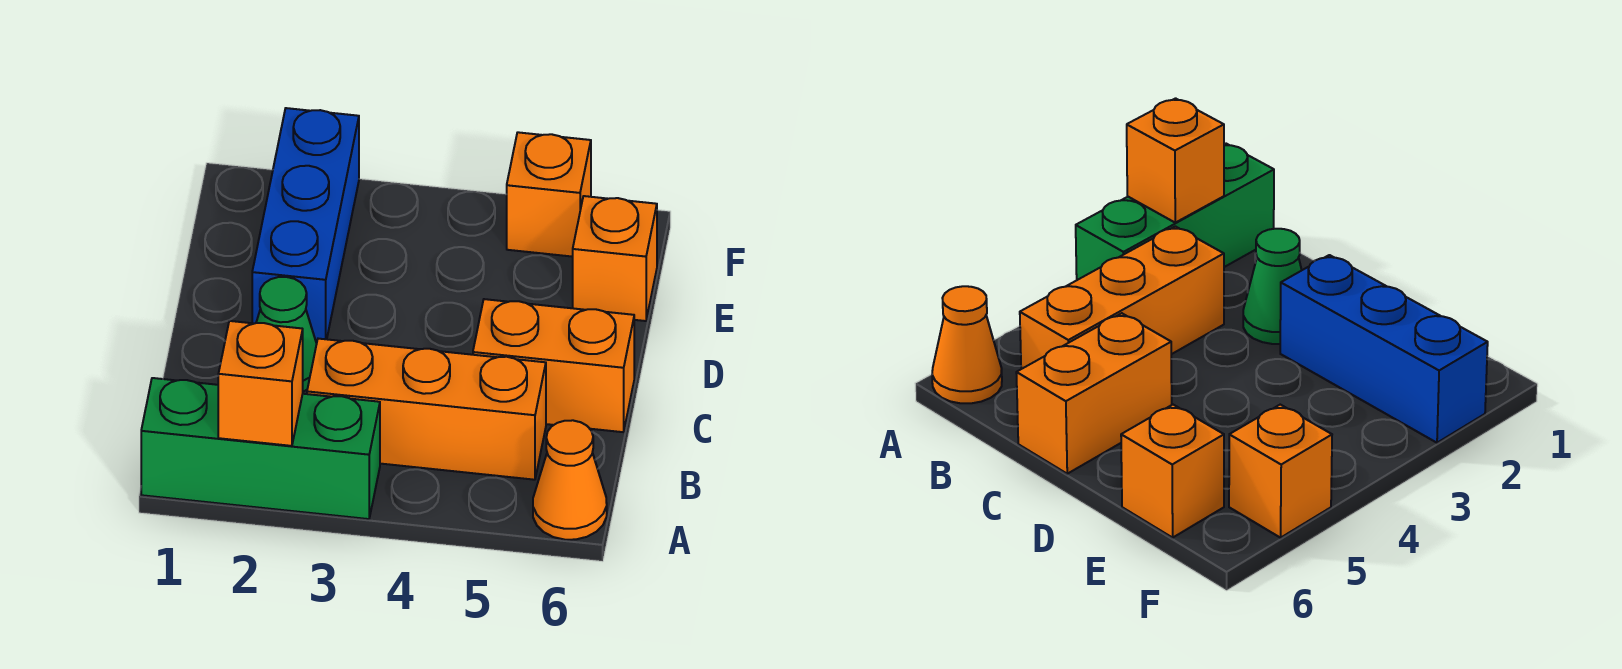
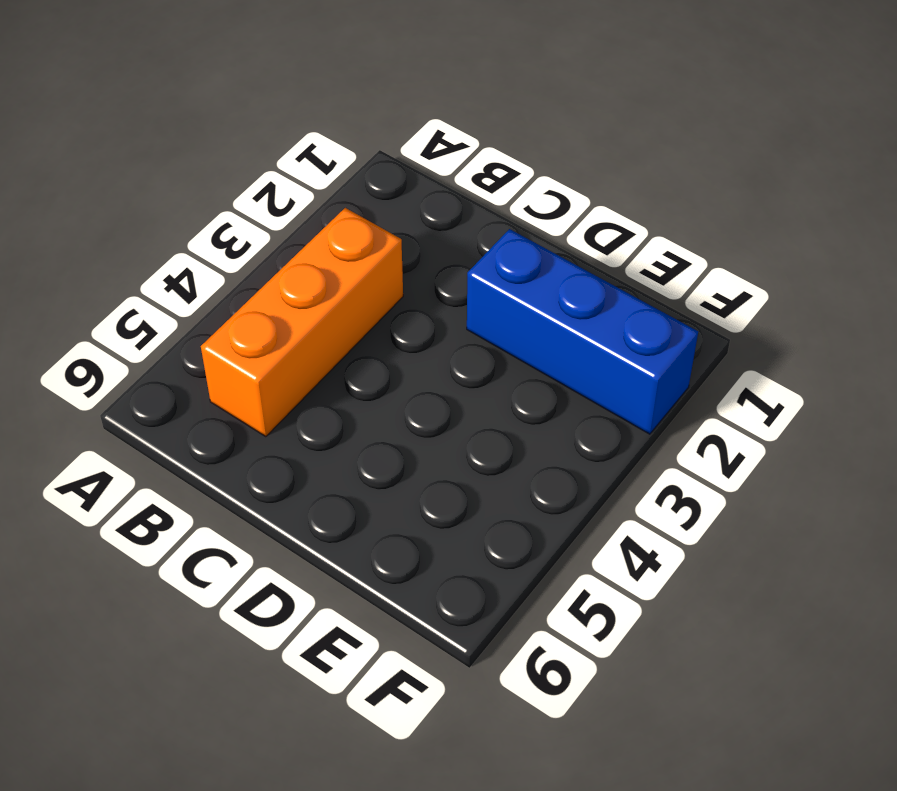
none -> green brick A1:A3 level 1
none -> orange cone A6 level 1

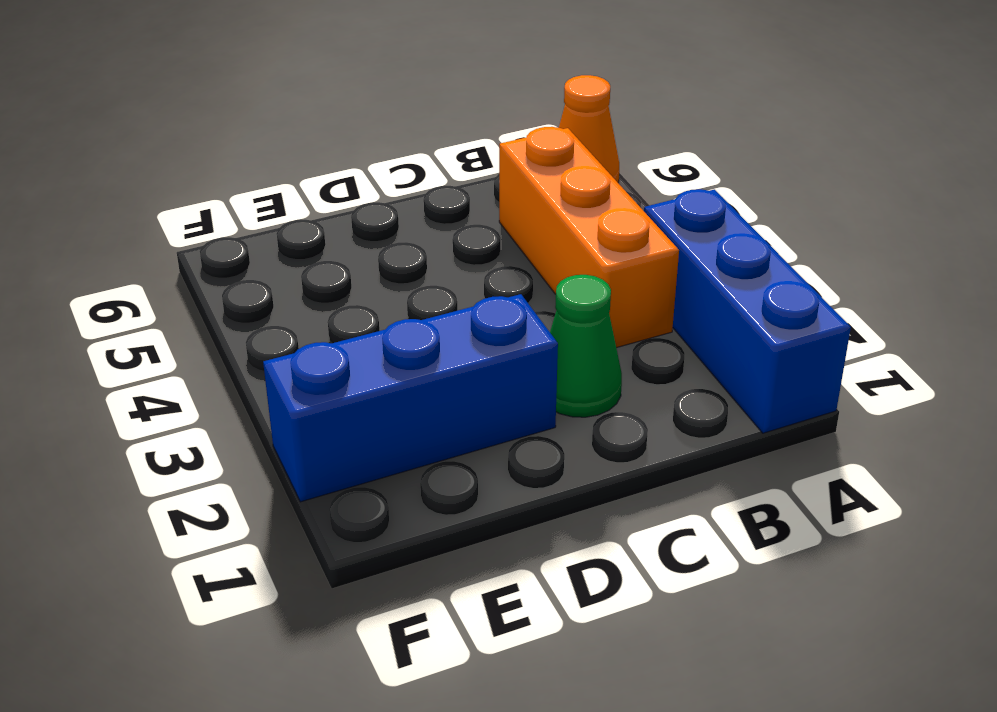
blue brick A1:A3 level 1 -> green brick A1:A3 level 1
none -> orange brick C5:C6 level 1
none -> orange brick E6 level 1

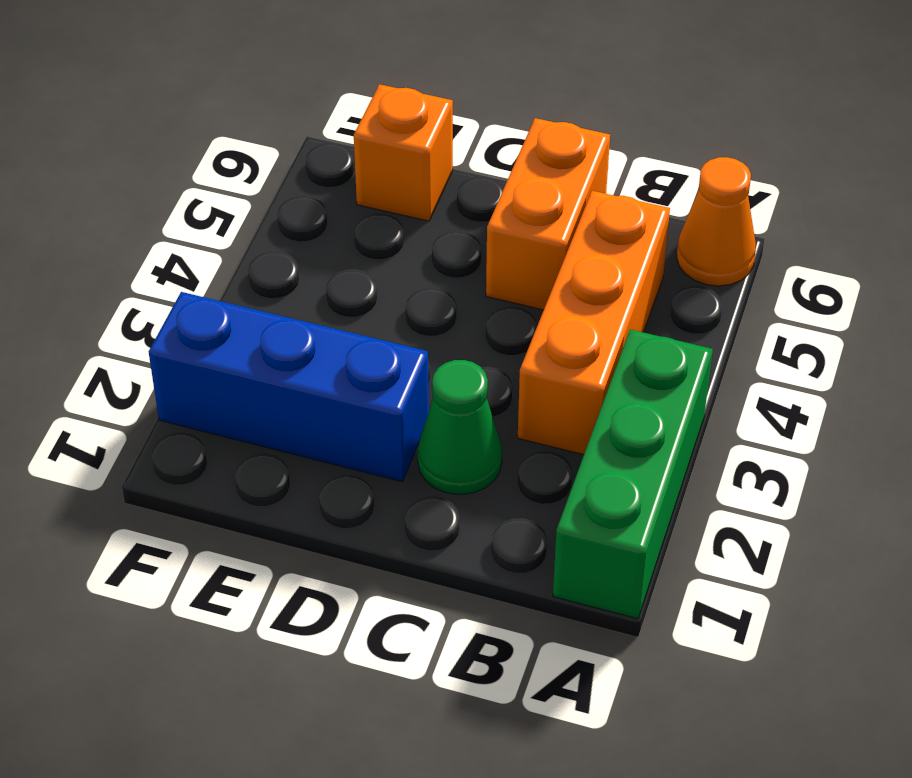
none -> orange brick F5 level 1
none -> orange brick A2 level 2

